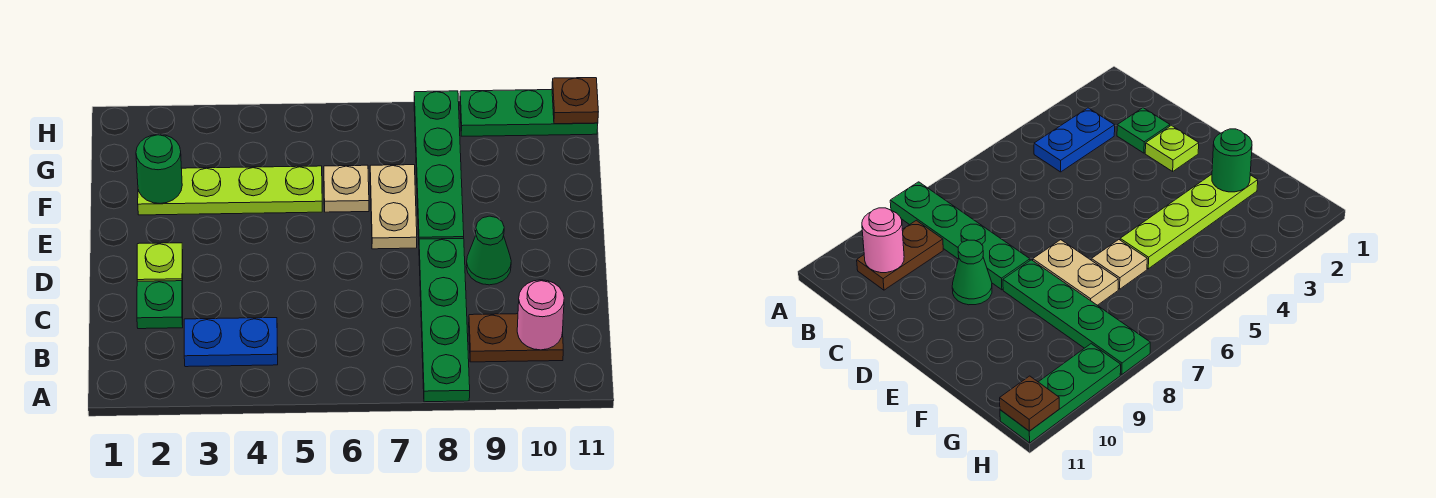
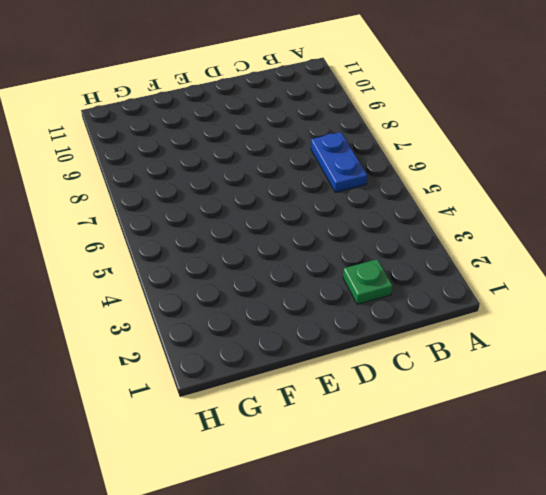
blue plate B6:B7 level 1 -> blue plate B3:B4 level 1
none -> green plate A8:D8 level 1
none -> brown plate B9:B10 level 1
none -> lime plate D2 level 1

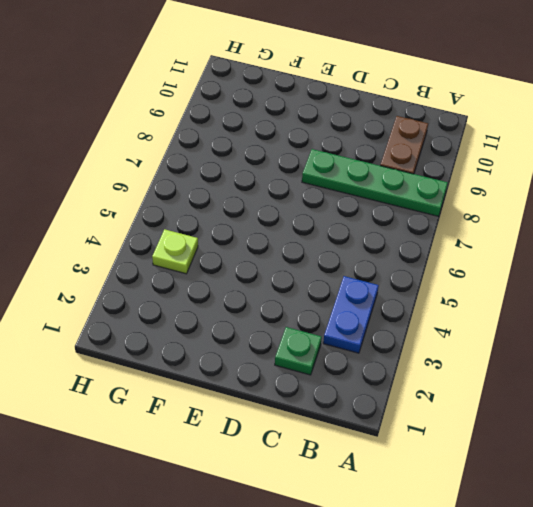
lime plate G4 level 1 -> lime plate D2 level 1
none -> green cone D9 level 1
none -> tan plate E7:F7 level 1
none -> green plate E8:H8 level 1

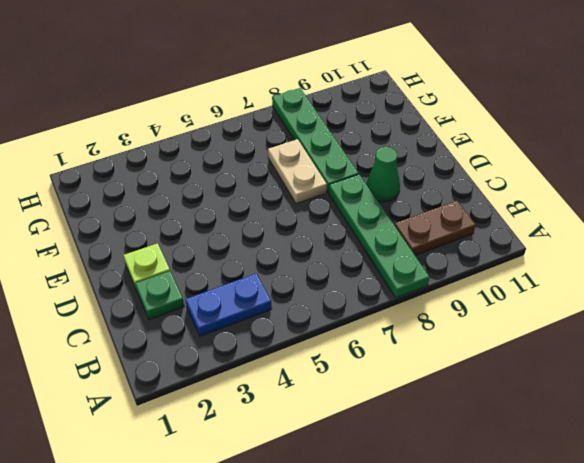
none -> lime plate F2:F5 level 1
none -> tan plate F6 level 1
none -> green plate H9:H11 level 1

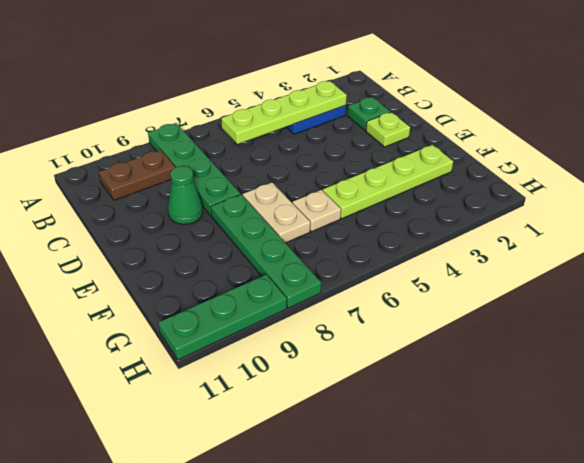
lime plate B3:B6 level 2 -> none
none -> pink round brick B10 level 2
none -> green round brick F2 level 2
none -> brown plate H11 level 2

